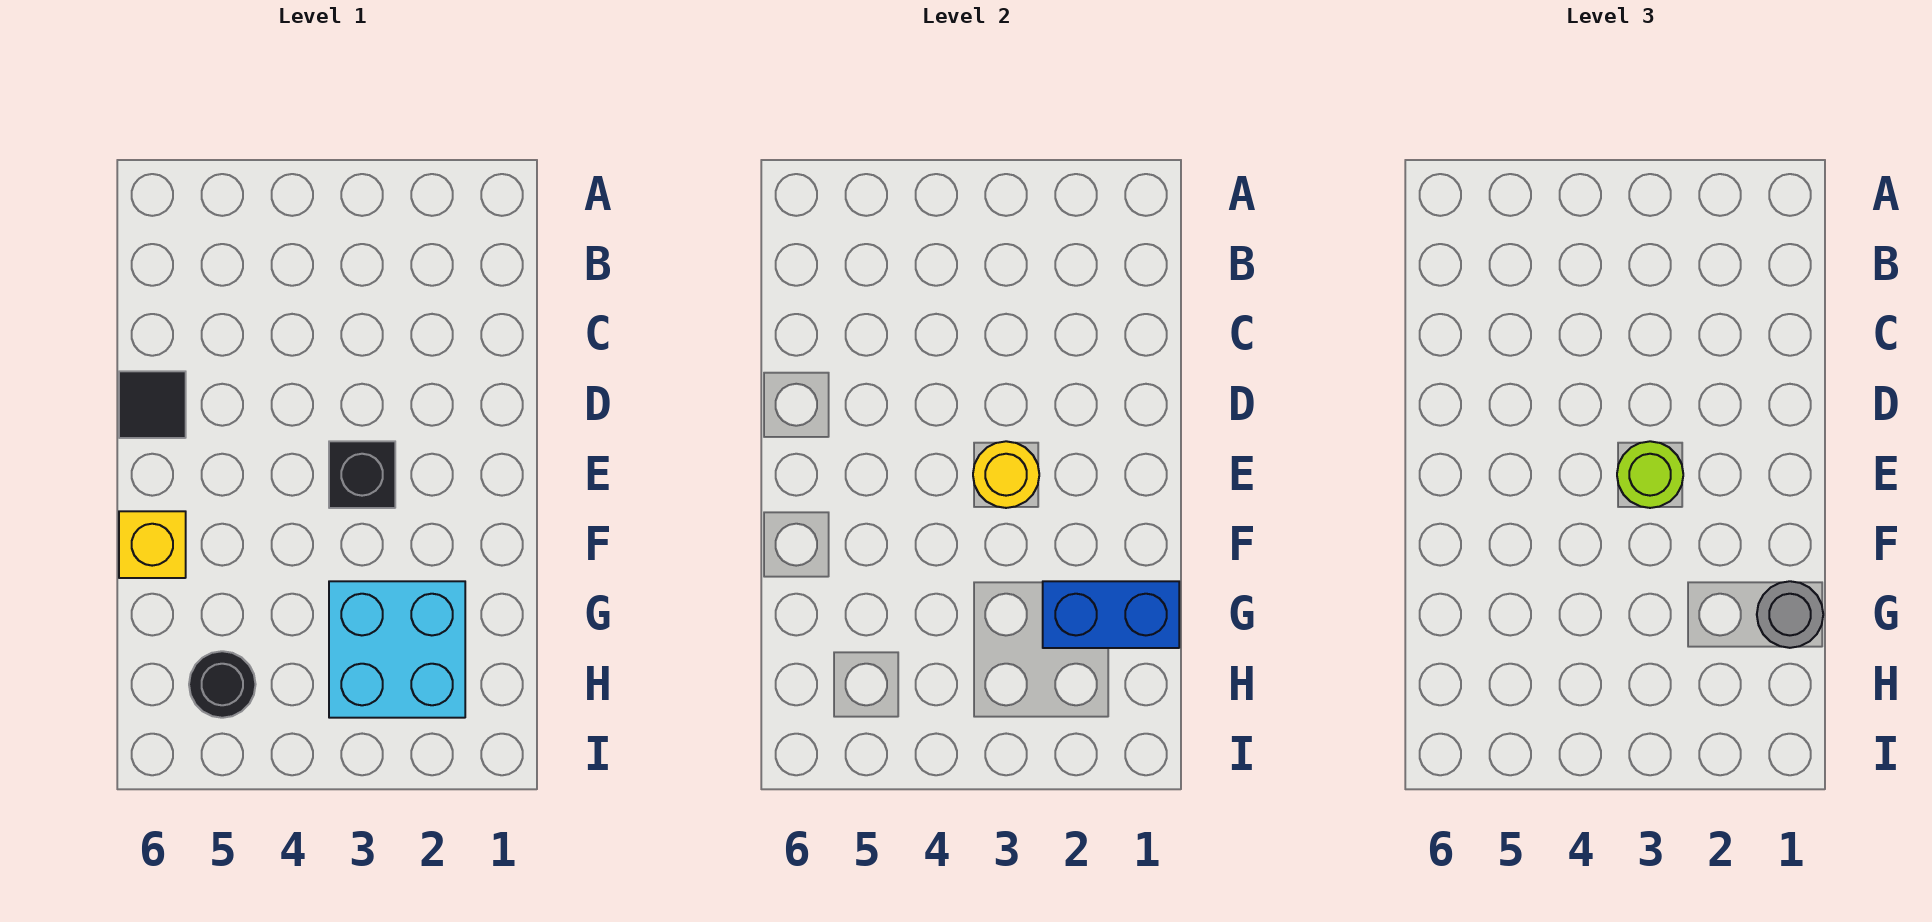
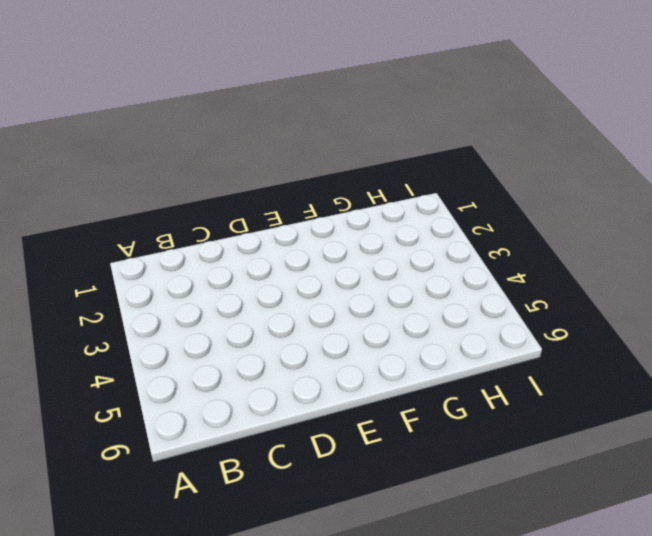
none -> black tile D6 level 1
none -> black brick E3 level 1

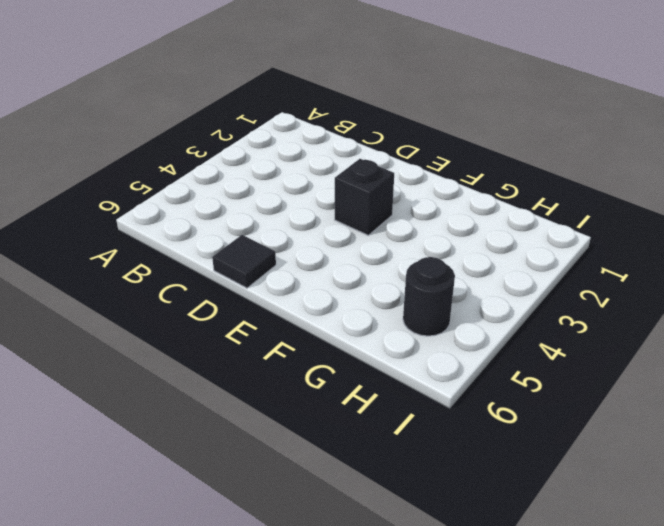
none -> yellow brick F6 level 1
none -> cyan brick G2:H3 level 1

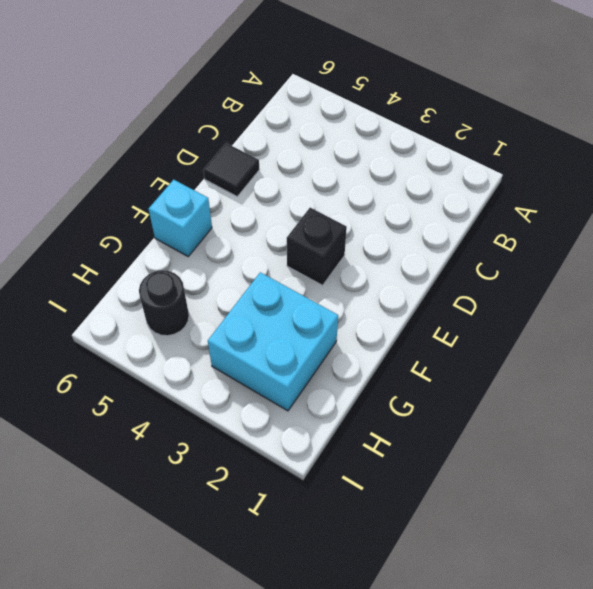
cyan brick F6 level 1 -> yellow brick F6 level 1
none -> yellow round brick E3 level 2
none -> blue brick G1:G2 level 2

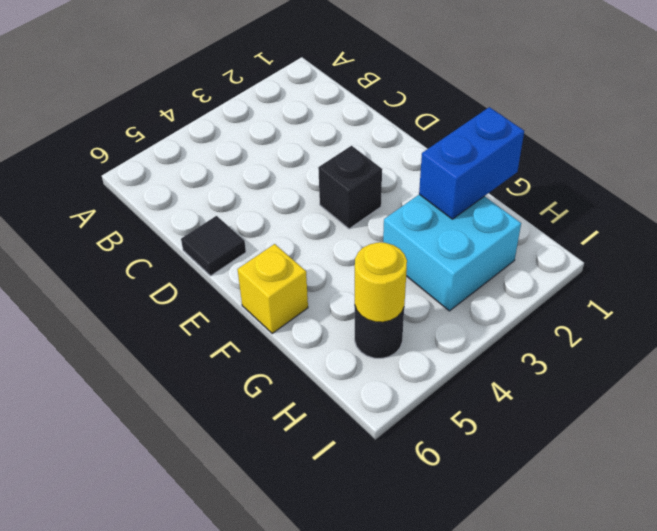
yellow round brick H5 level 2 -> yellow round brick E3 level 2
none -> lime round brick E3 level 3
none -> grey round brick G1 level 3

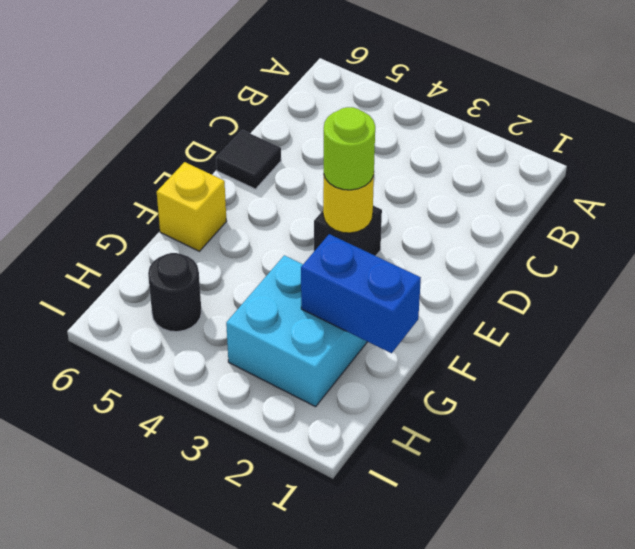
none -> grey round brick G1 level 3

